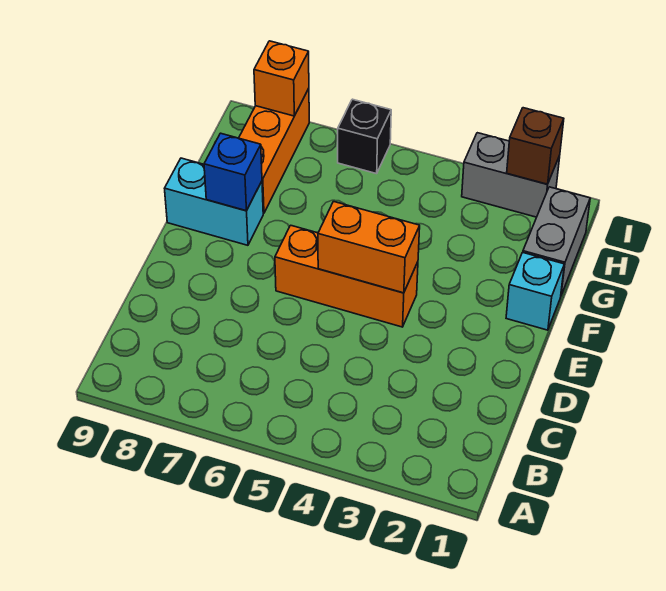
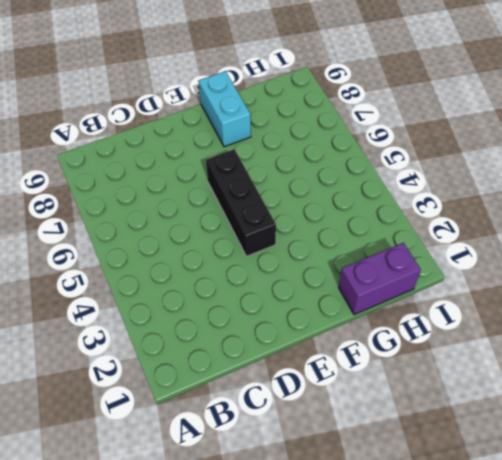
black brick E4:E6 level 1 -> orange brick E4:E6 level 1
purple brick G1:H1 level 1 -> grey brick G1:H1 level 1
none -> cyan brick F1 level 1
none -> orange brick G8:I8 level 1

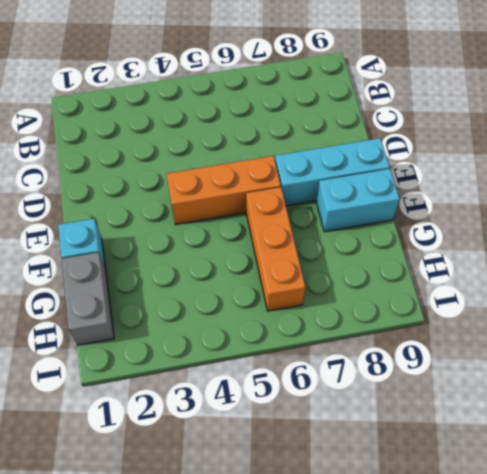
cyan brick E7:E9 level 1 -> none
orange brick F6:H6 level 1 -> orange brick G8:I8 level 1
none -> grey brick I2:I3 level 1
none -> black brick I6 level 1

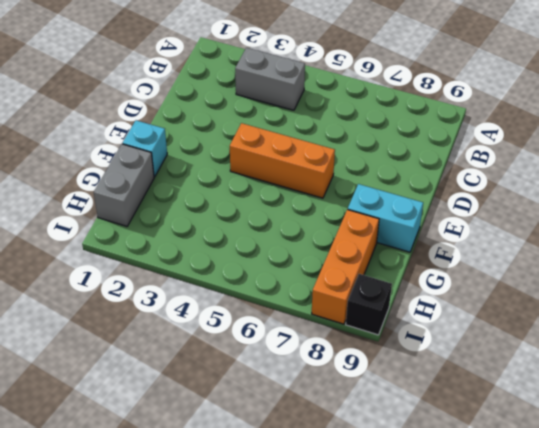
grey brick B3:B4 level 1 -> grey brick I2:I3 level 1
black brick I9 level 1 -> black brick I6 level 1
none -> orange brick E4:E5 level 2
none -> blue brick F8 level 2

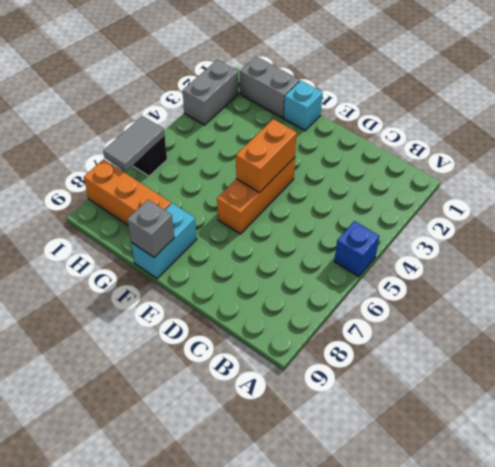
blue brick A5 level 1 -> blue brick F8 level 2
grey brick F9 level 2 -> none
grey tile I6:I7 level 2 -> none
none -> brown brick I2 level 2
none -> orange brick I8 level 2

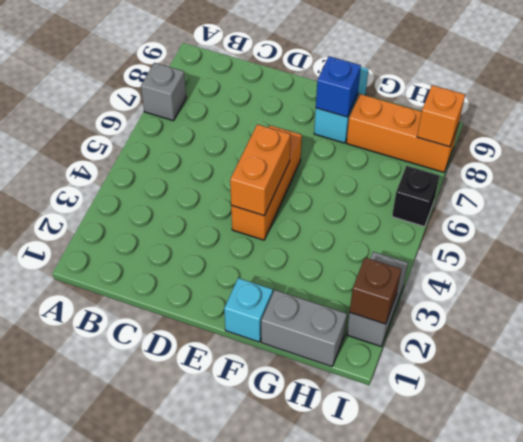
grey brick A7 level 1 -> none

